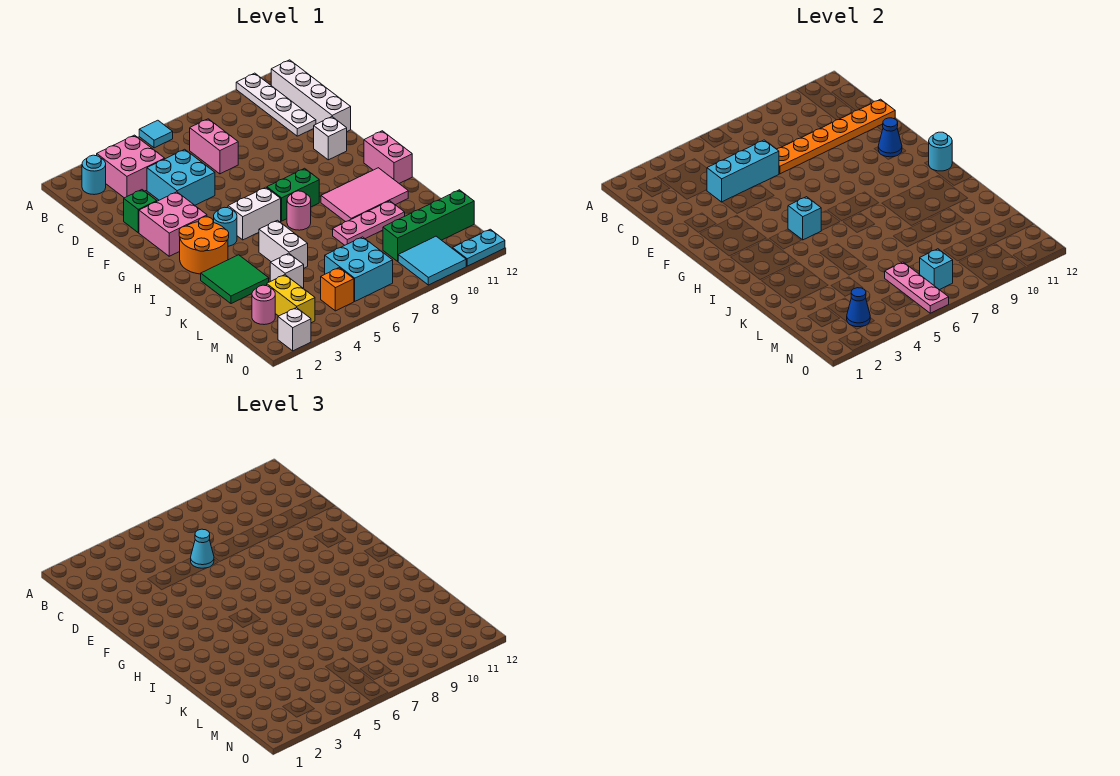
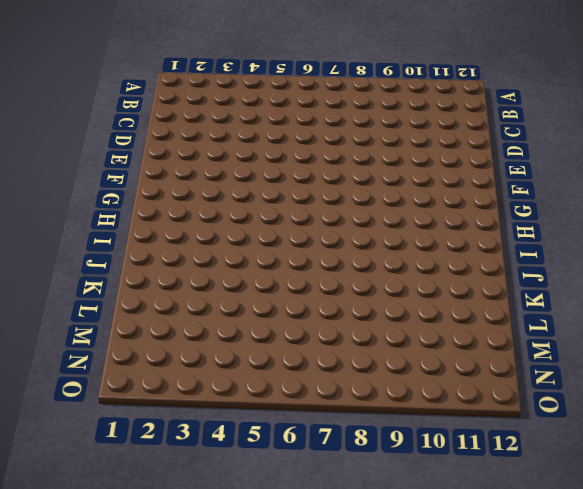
none -> cyan tile A6 level 1
none -> white plate A11:D11 level 1
none -> cyan round brick B2 level 1
none -> pink brick B3:C4 level 1

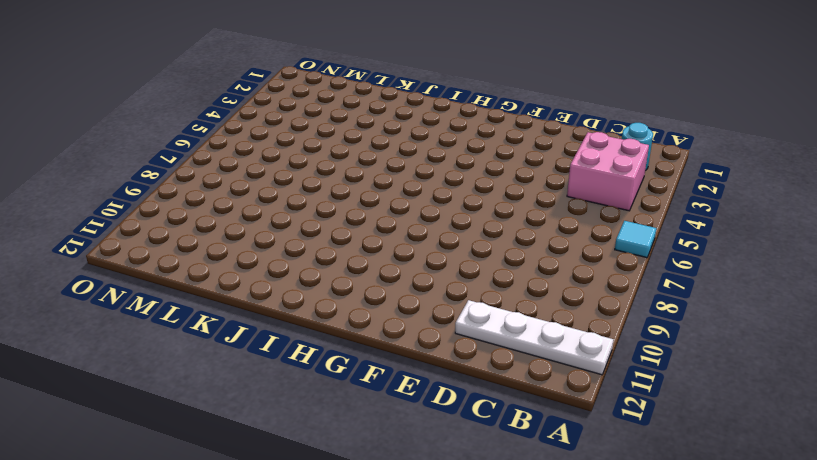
none -> white brick B12:E12 level 1
none -> pink brick C7:D7 level 1
none -> cyan brick D4:E5 level 1
none -> green brick E2 level 1

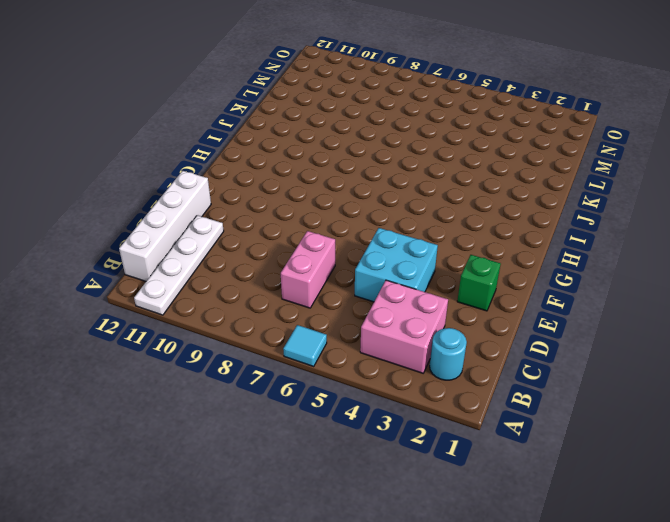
none -> pink brick F2:G3 level 1
none -> white brick F11 level 1
none -> orange round brick H2:I3 level 1
none -> cyan round brick H4 level 1

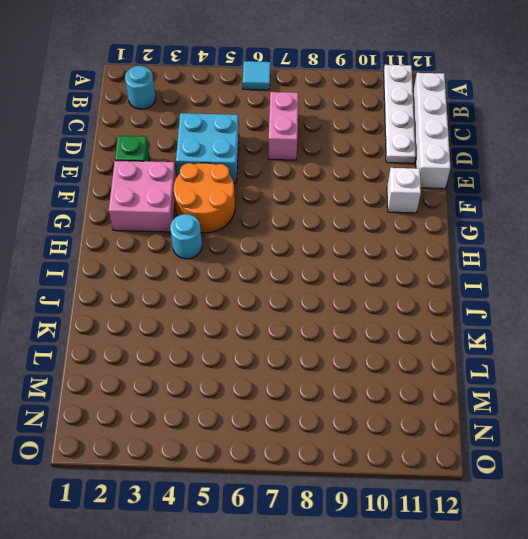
orange round brick F4:G5 level 1 -> orange round brick H2:I3 level 1
none -> pink brick B3:C4 level 1
none -> white brick H5:H6 level 1
none -> green brick H7:H8 level 1
none -> pink brick H12:I12 level 1

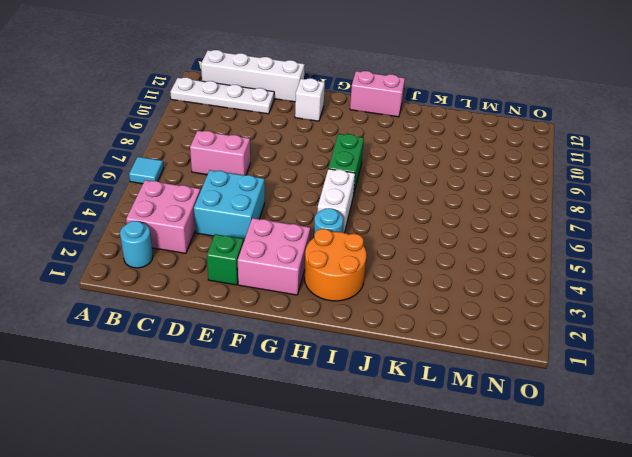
none -> pink round brick I7 level 1
none -> pink tile I9:J11 level 1
none -> green tile J2:K3 level 1
none -> white brick J5:K5 level 1

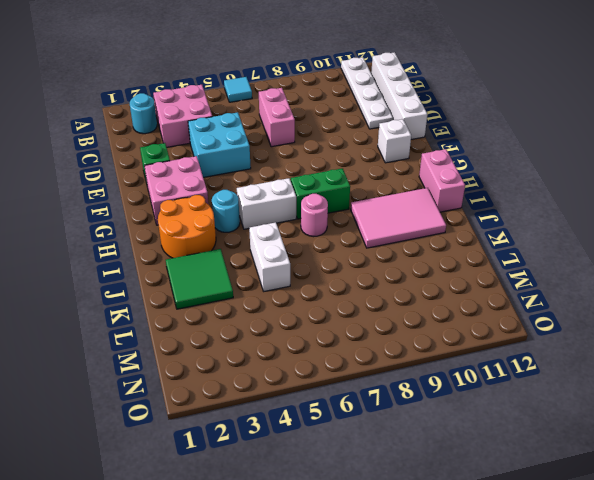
none -> pink plate K8:K10 level 1
none -> white brick L4 level 1
none -> pink round brick M2 level 1
none -> yellow brick M3:N3 level 1

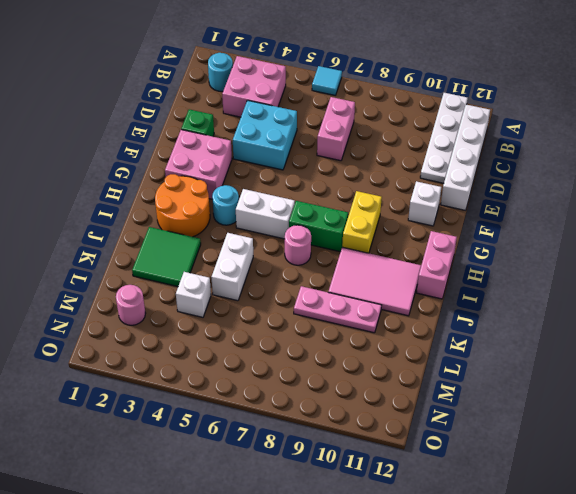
yellow brick G9:H9 level 1 -> yellow brick M3:N3 level 1
none -> cyan brick M6:N7 level 1
none -> green brick M9:M12 level 1
none -> orange brick N5 level 1
none -> cyan tile N9:O10 level 1

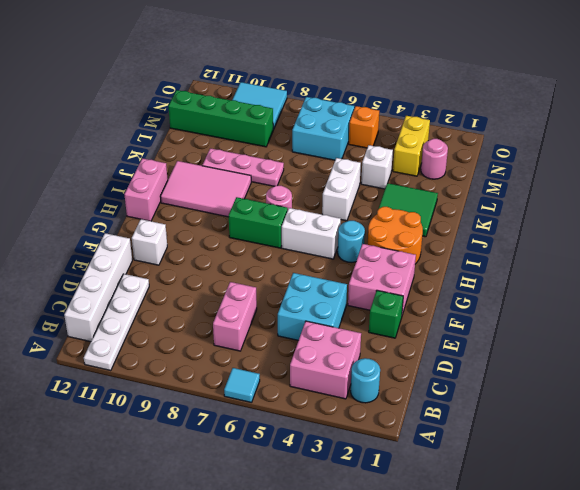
none -> white brick O2 level 1
none -> cyan plate O11:O12 level 1
none -> cyan brick D4:D6 level 2
none -> orange plate D7:D12 level 2

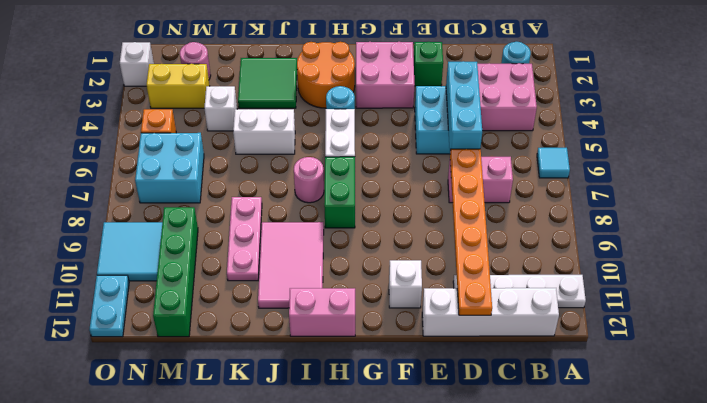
none -> blue cone F11 level 2
none -> cyan brick H5 level 2
none -> cyan round brick H12 level 2
none -> pink plate M6:O6 level 2

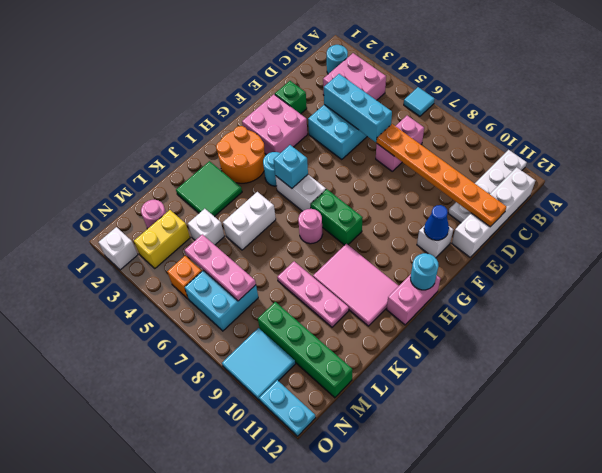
pink plate M5:M7 level 2 -> pink plate M6:O6 level 2
none -> blue cone N3 level 2
none -> cyan brick N7 level 2
none -> cyan cone D6 level 3

